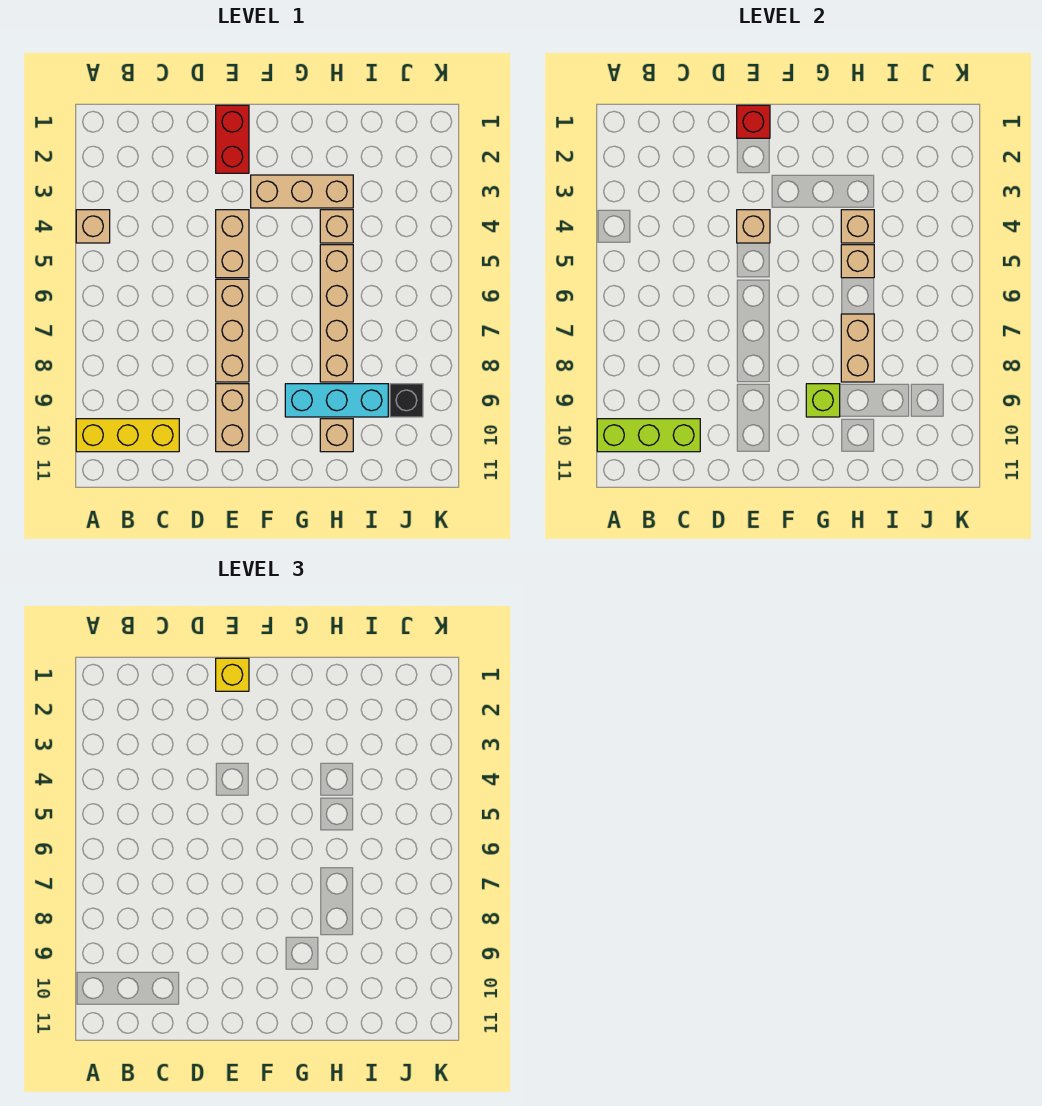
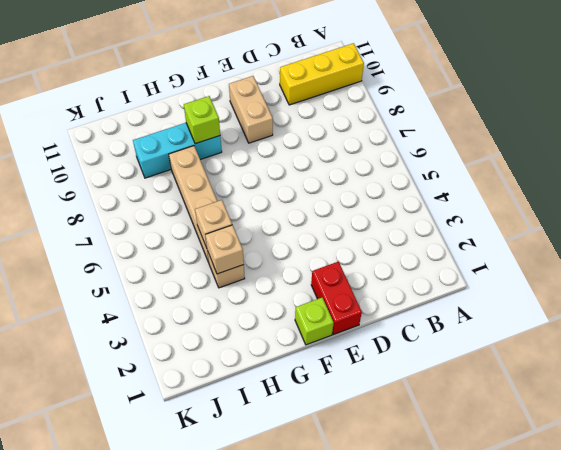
lime brick F1 level 1 -> none
none -> tan brick A4 level 1
none -> tan brick E4:E5 level 1
none -> tan brick E6:E8 level 1

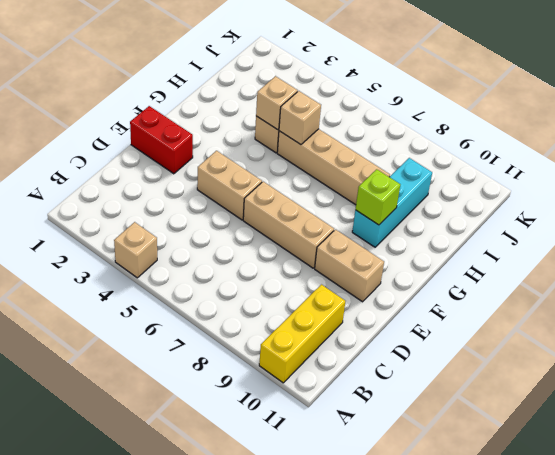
none -> tan brick F3:H3 level 1
none -> tan brick H10 level 1
none -> black brick J9 level 1

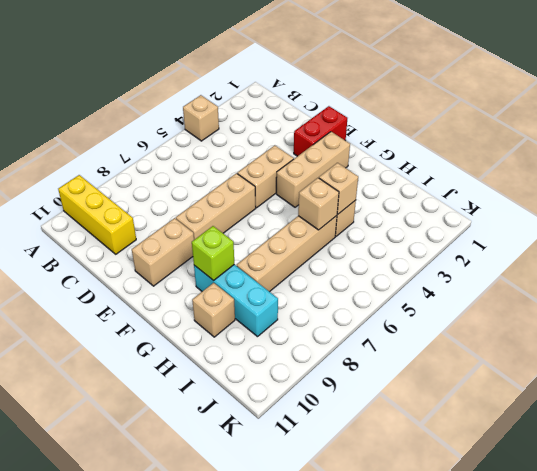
tan brick F2:F4 level 1 -> tan brick F3:H3 level 1
none -> black brick J9 level 1
none -> lime brick A10:C10 level 2
none -> red brick E1 level 2

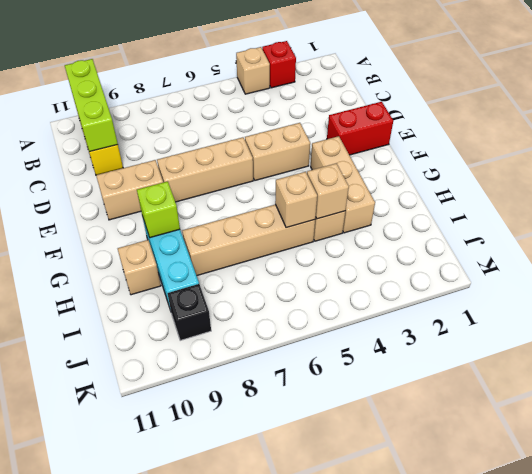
red brick A3 level 1 -> red brick E1 level 2
none -> tan brick E4 level 2
none -> tan brick H7:H8 level 2
none -> yellow brick E1 level 3

